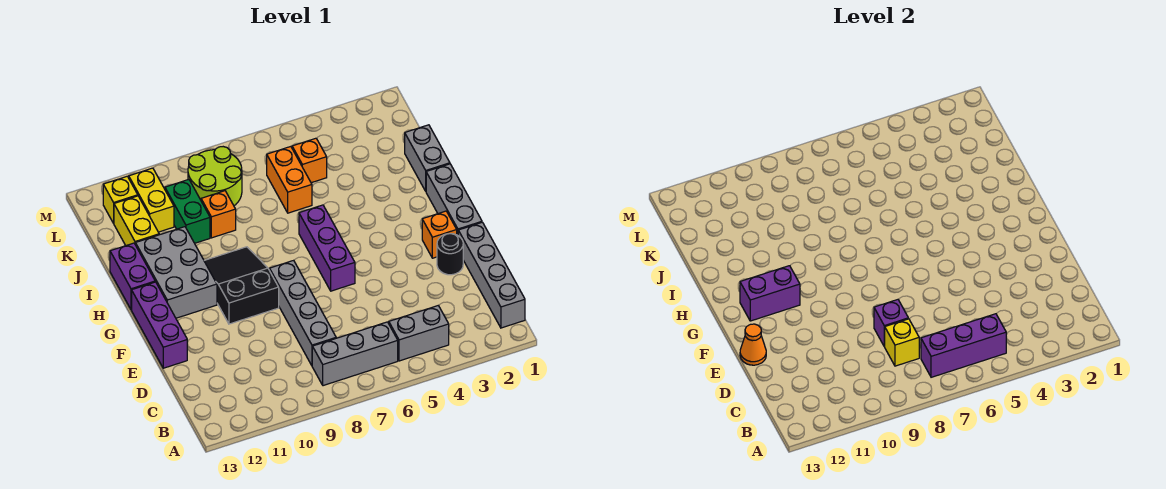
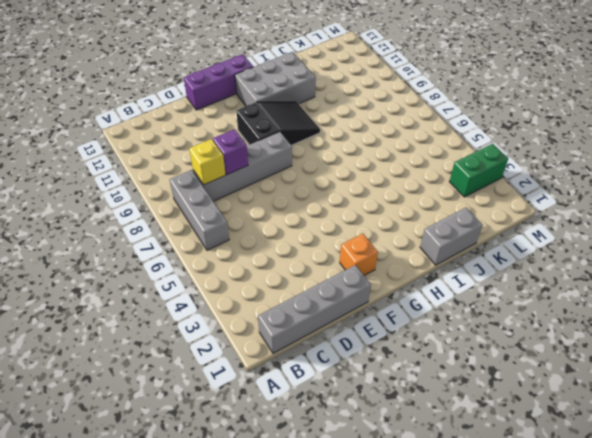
green brick L3:M3 level 1 -> green brick J10:K10 level 1
none -> grey brick B4:B5 level 1
none -> black round brick E2 level 1
none -> grey brick F1:H1 level 1

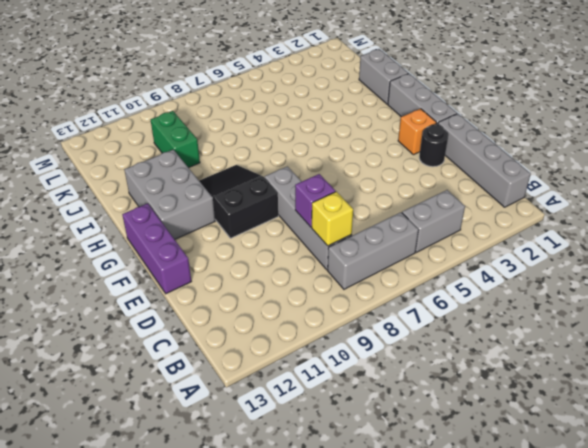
none -> purple brick F6:H6 level 1
none -> purple brick H13:I13 level 1
none -> orange brick J6:K6 level 1

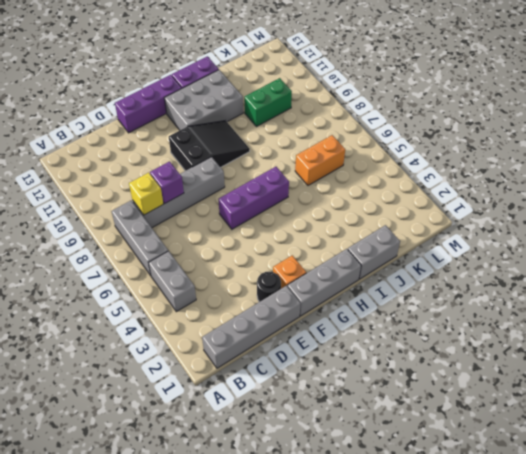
none -> orange brick J9 level 1
none -> yellow brick J12:K12 level 1
none -> orange brick K5 level 1

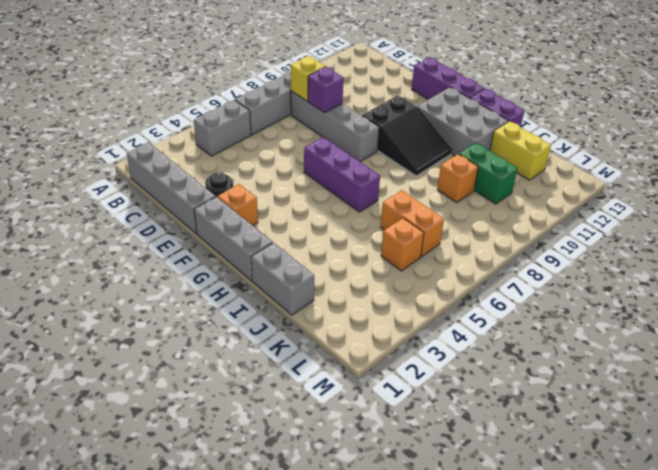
none -> lime round brick K8:L9 level 1
none -> yellow brick K11:L11 level 1
none -> yellow brick L12 level 1

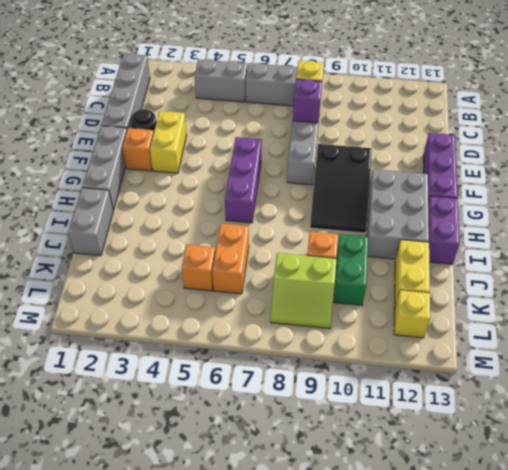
yellow brick E3:F3 level 1 -> yellow brick K11:L11 level 1
lime slope K8:L9 level 1 top K -> lime round brick K8:L9 level 1
none -> purple brick B5:B7 level 2
none -> orange cone E13 level 2
none -> purple brick G11:G12 level 2

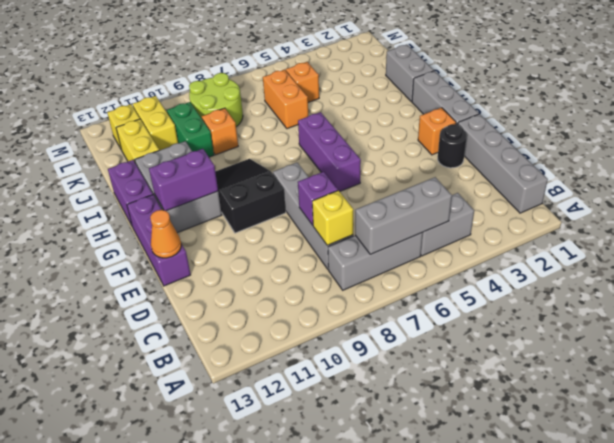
grey brick B5:B7 level 2 -> purple brick B5:B7 level 2

